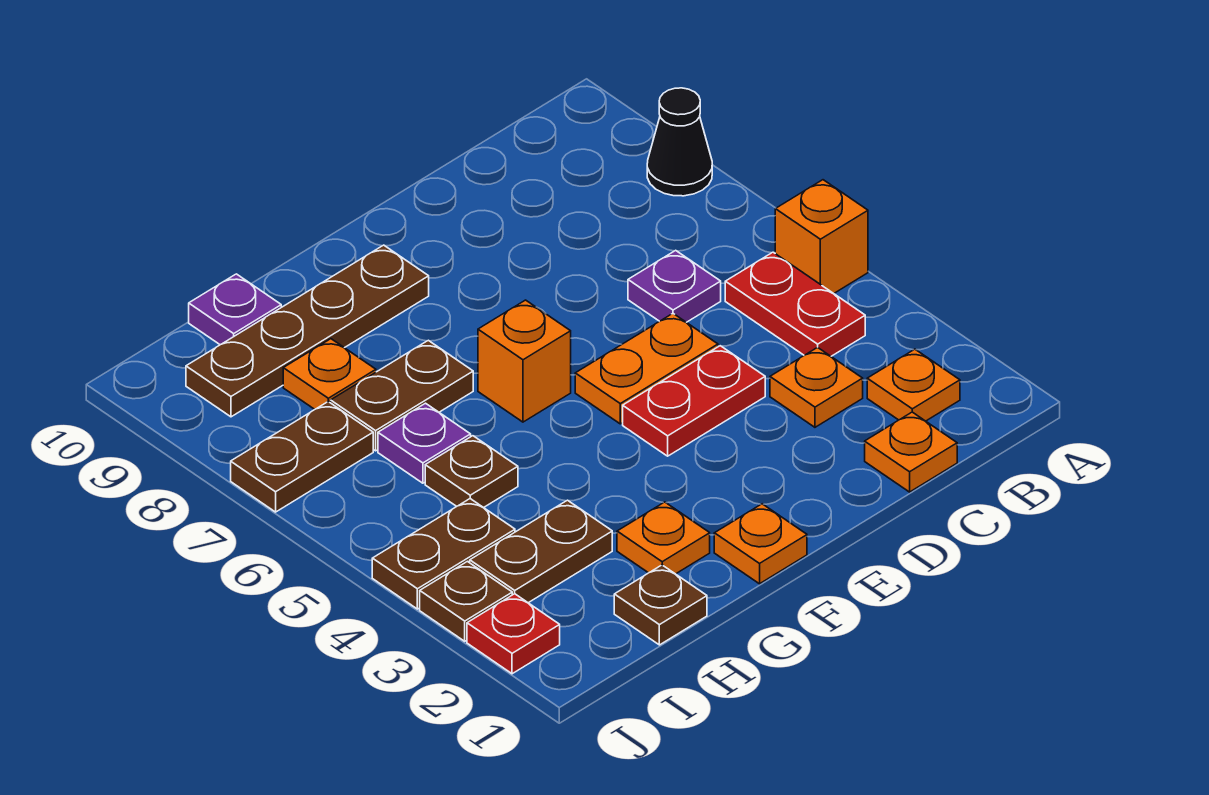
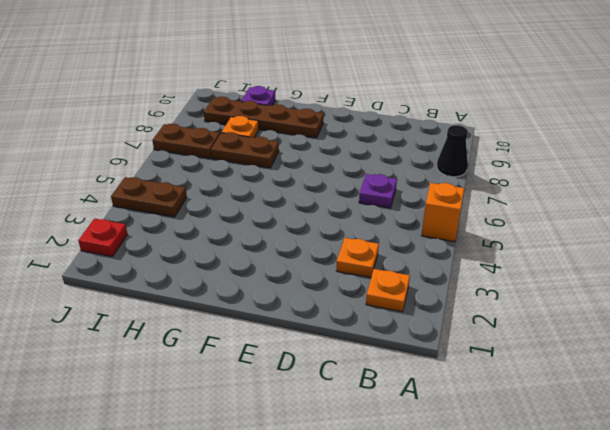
none -> red plate B4:B5 level 1
none -> orange plate C1 level 1
none -> red plate D4:E4 level 1

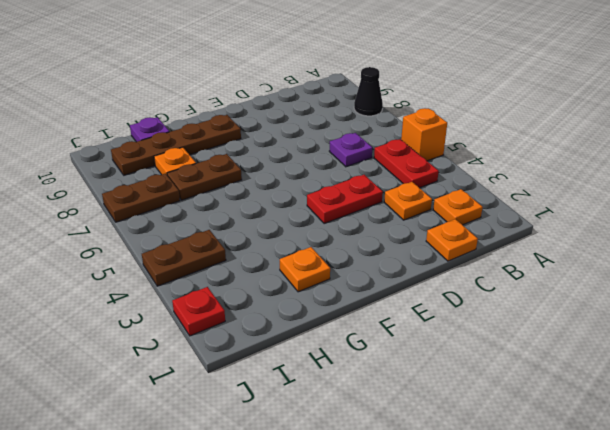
none -> orange plate D5:E5 level 1
none -> orange plate F1 level 1
none -> orange brick F6 level 1

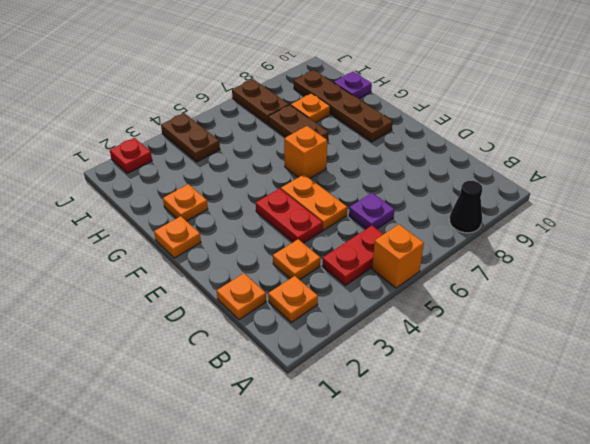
none -> brown plate H1 level 1
none -> brown plate H3:I3 level 1
none -> brown plate H5 level 1

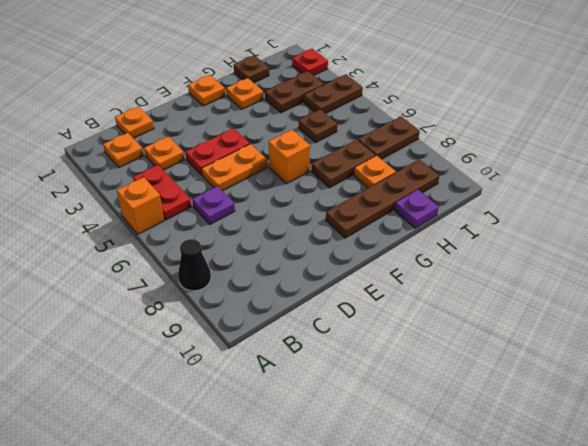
none -> purple plate H6 level 1
none -> brown plate J3 level 1

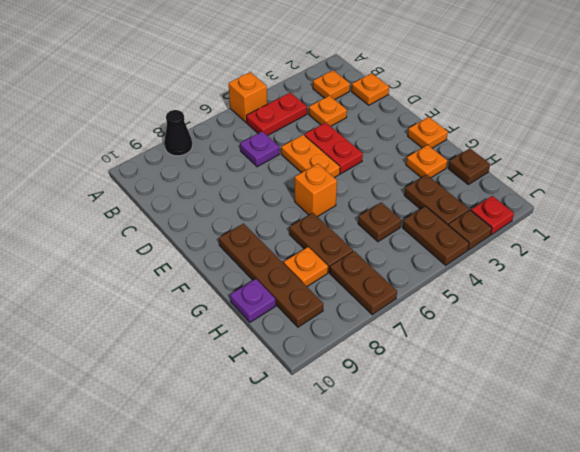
none -> purple plate H6 level 1

